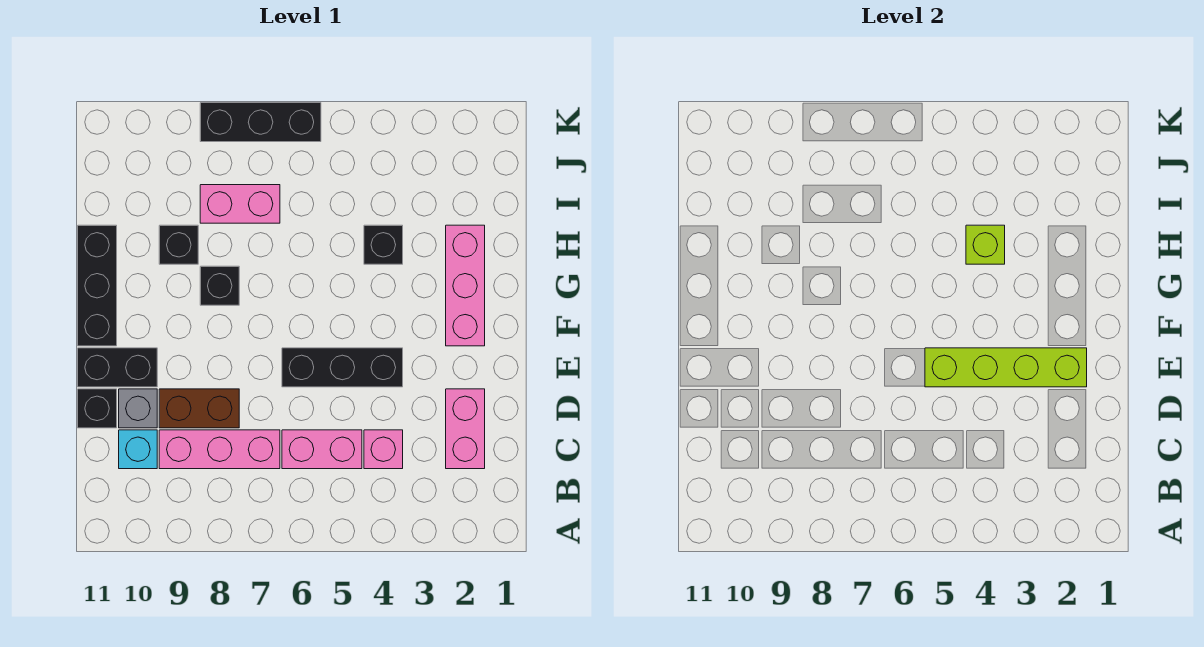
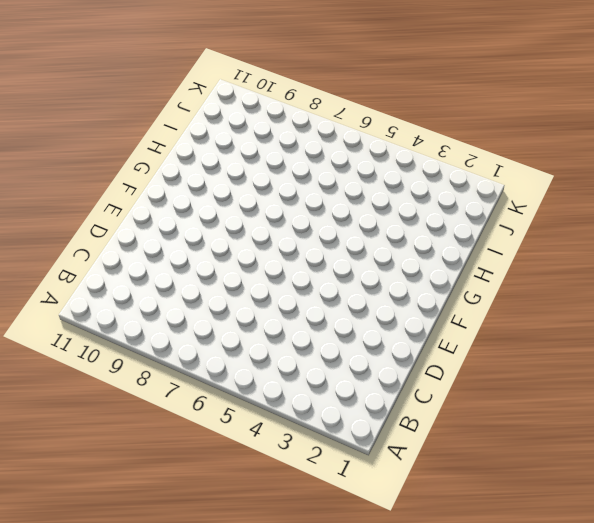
none -> pink brick C2:D2 level 1
none -> pink brick C4 level 1
none -> pink brick C5:C6 level 1

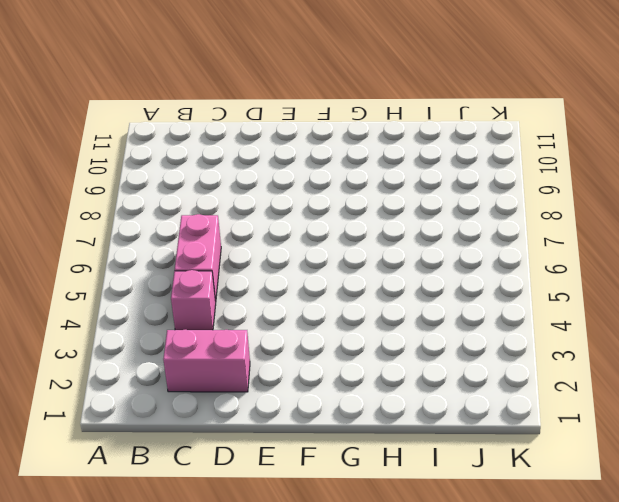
none -> pink brick C7:C9 level 1
none -> cyan brick C10 level 1
none -> brown brick D8:D9 level 1

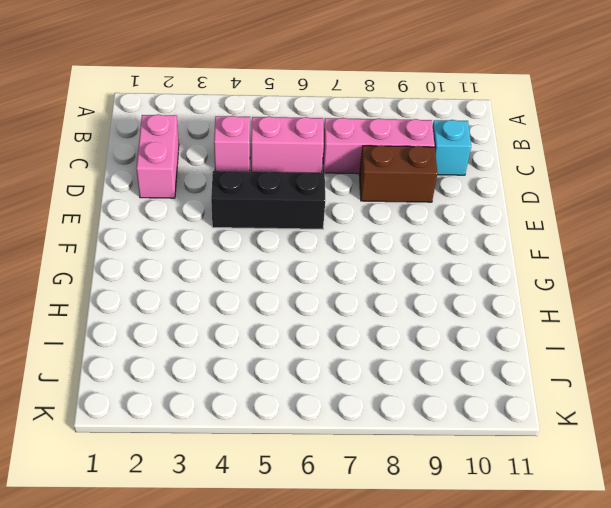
none -> grey brick D10 level 1
none -> black brick D11 level 1
none -> black brick E10:E11 level 1

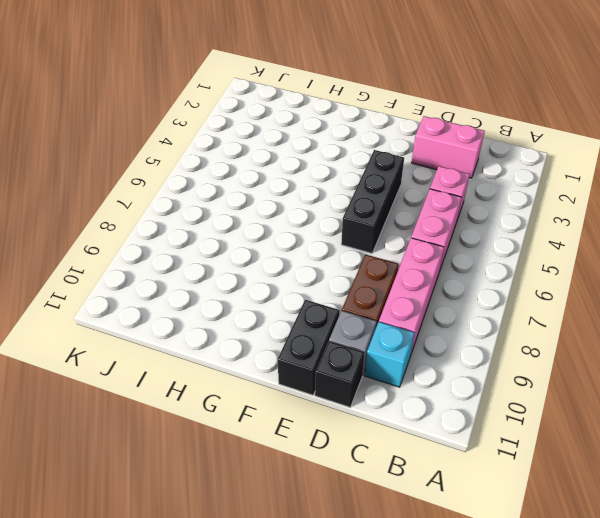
none -> pink brick F2:H2 level 1
none -> black brick F11:H11 level 1
none -> black brick G8 level 1

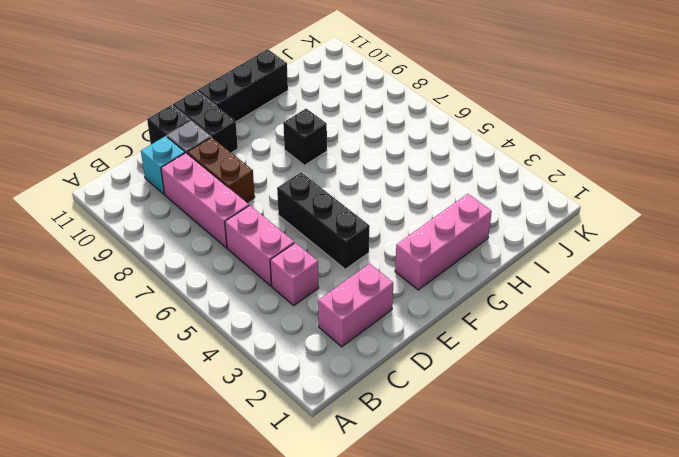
none -> black brick H4 level 1
none -> black brick H9 level 1
none -> pink brick I7:I8 level 1

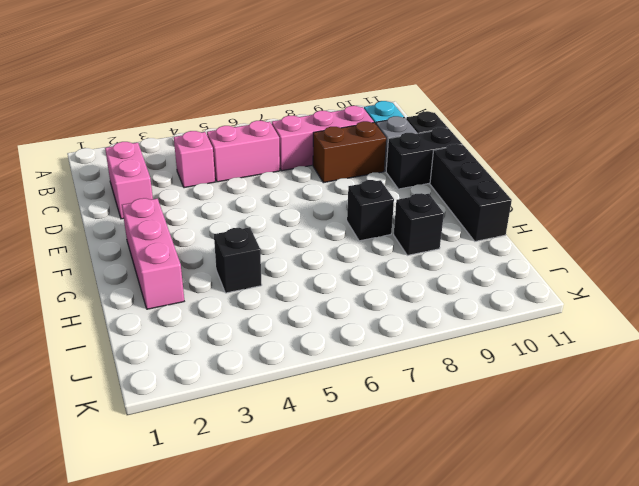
none -> black brick E4:E6 level 1
none -> pink brick I7:I8 level 1
none -> black brick K6:K8 level 1

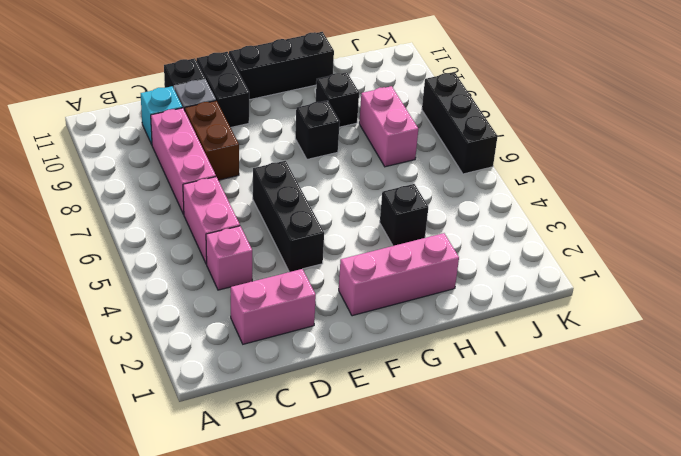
none -> lime brick E2:E5 level 2
none -> lime brick H4 level 2

